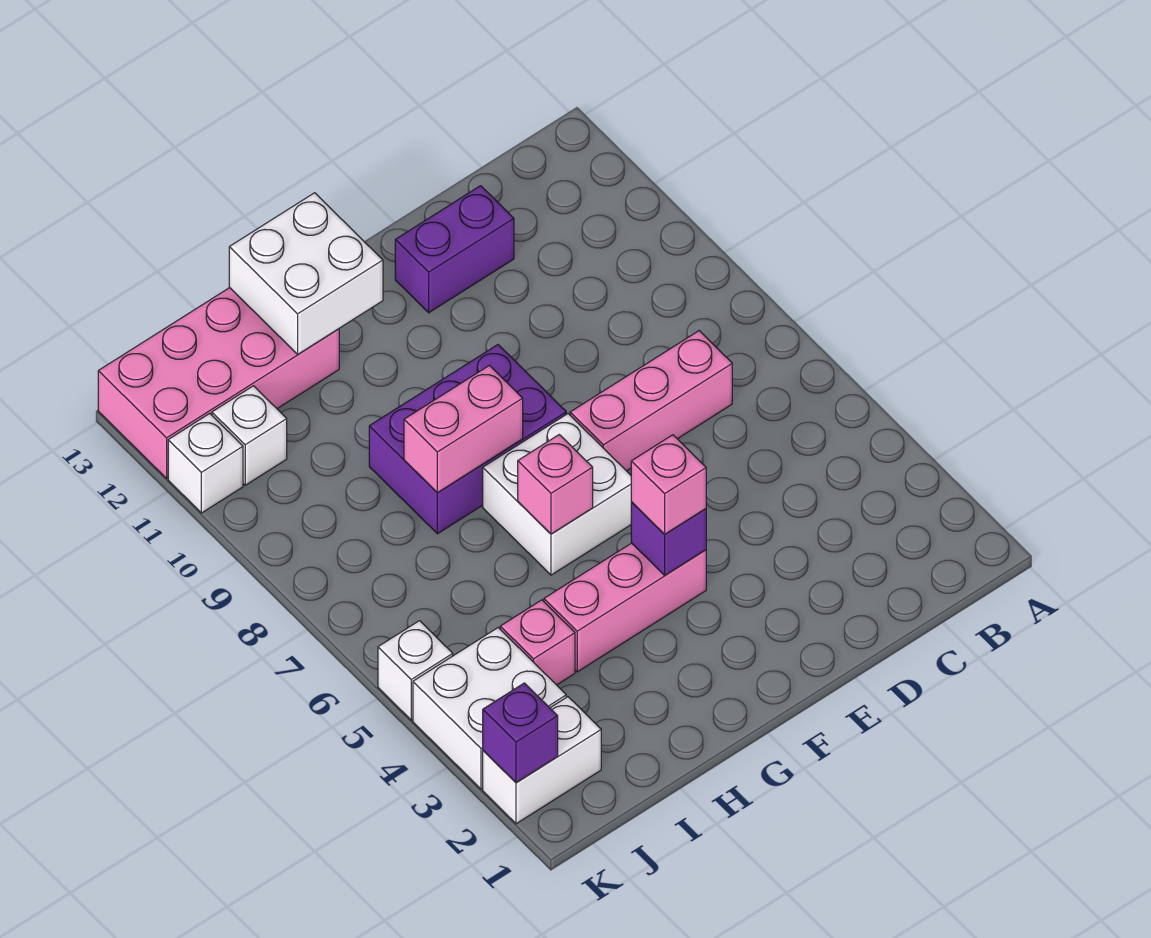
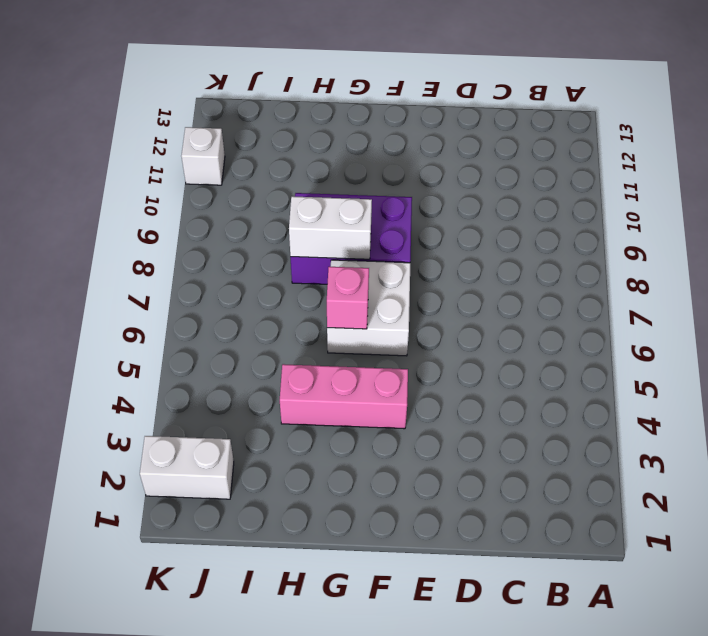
white brick G8:H8 level 2 -> pink brick G8:H8 level 2
none -> pink brick C7:E7 level 1
none -> purple brick D12:E12 level 1
none -> pink brick H12:K13 level 1

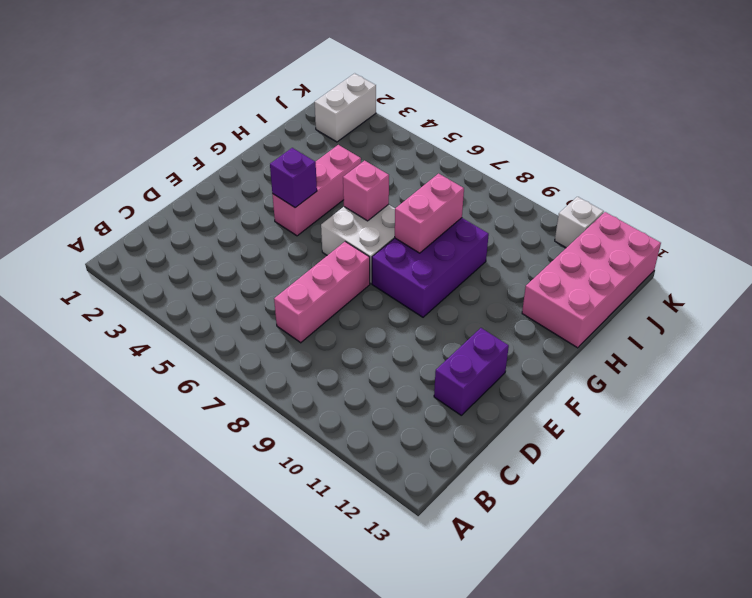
none -> pink brick I4 level 1
none -> white brick J3:K4 level 1
none -> white brick J11 level 1

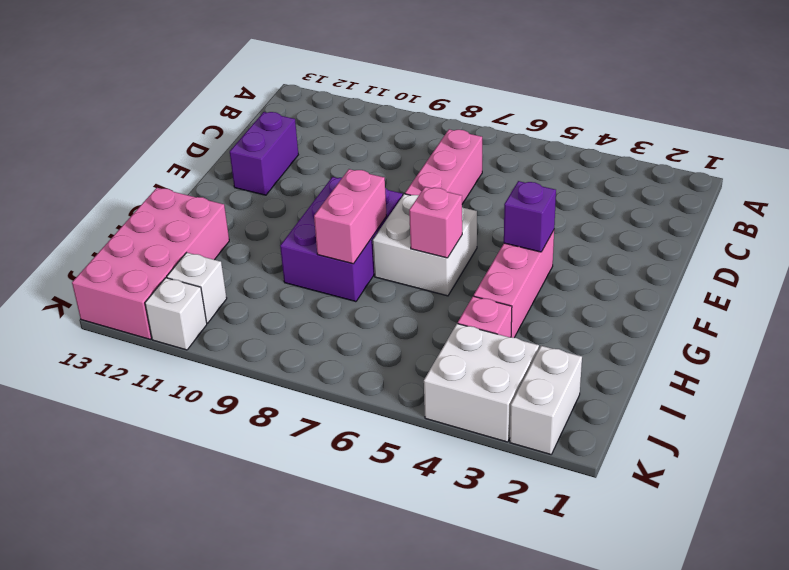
none -> white brick K5 level 1
none -> white brick G12:H13 level 2
none -> purple brick K2 level 2

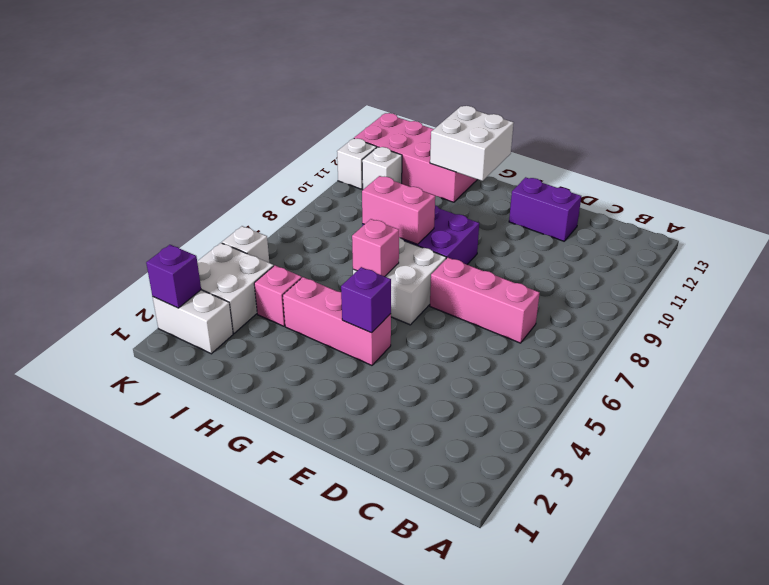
none -> pink brick F4 level 3

